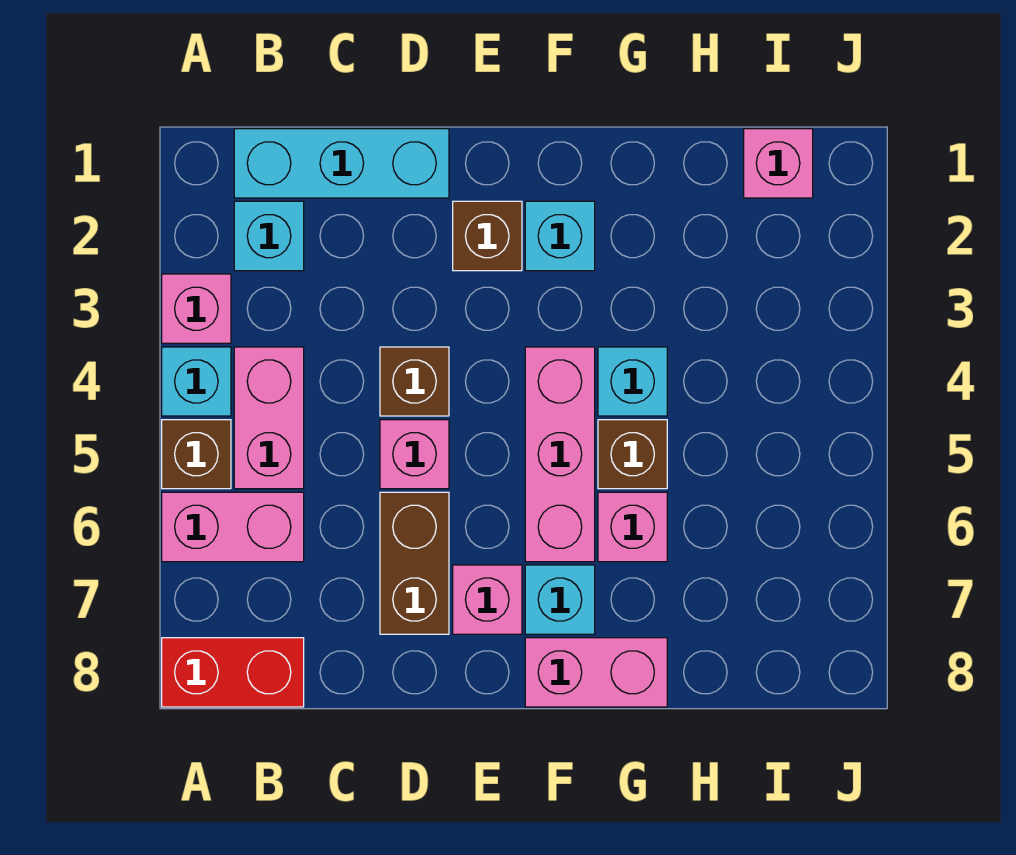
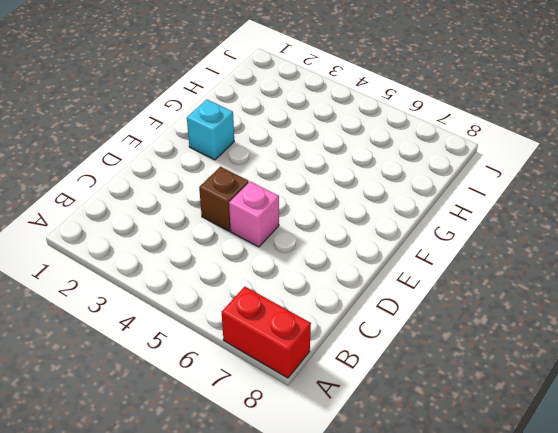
red brick A7:A8 level 1 -> red brick A8:B8 level 1
none -> pink brick A3 level 1
none -> cyan brick A4 level 1
none -> brown brick A5 level 1

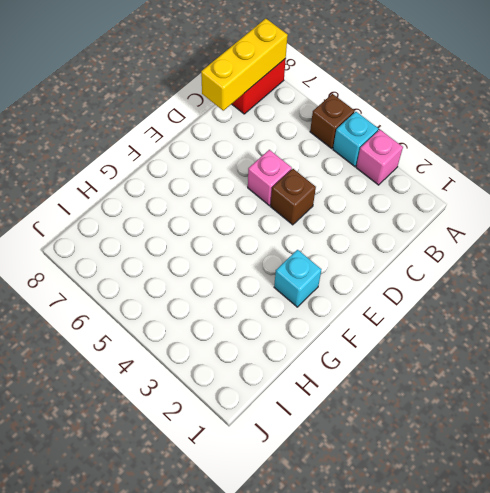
yellow brick A8:C8 level 2 -> none
none -> pink brick A6:B6 level 1
none -> cyan brick B1:D1 level 1
none -> cyan brick B2 level 1

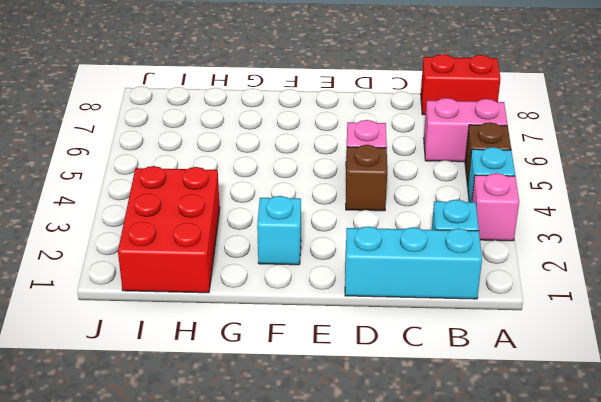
red brick H1:I3 level 1 -> pink brick I1 level 1
none -> pink brick B4:B5 level 1
none -> brown brick D6:D7 level 1
none -> brown brick E2 level 1

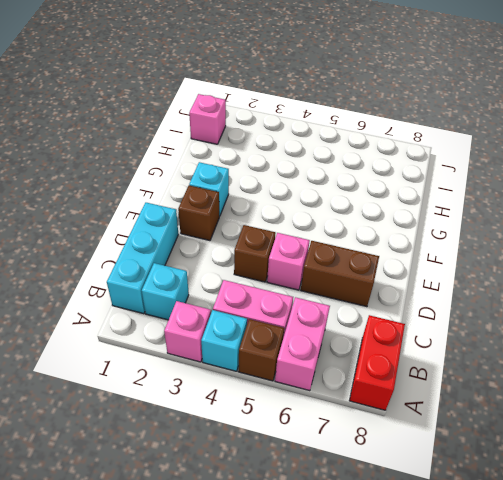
none -> pink brick E7 level 1
none -> pink brick F4:F6 level 1
none -> cyan brick F7 level 1

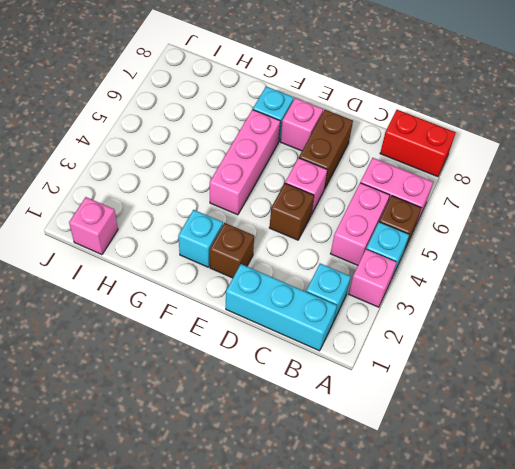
none -> pink brick F8:G8 level 1
none -> cyan brick G4 level 1
none -> brown brick G5 level 1

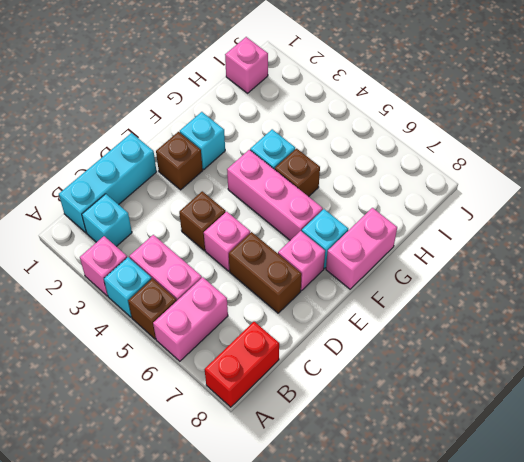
none -> pink brick G6 level 1

